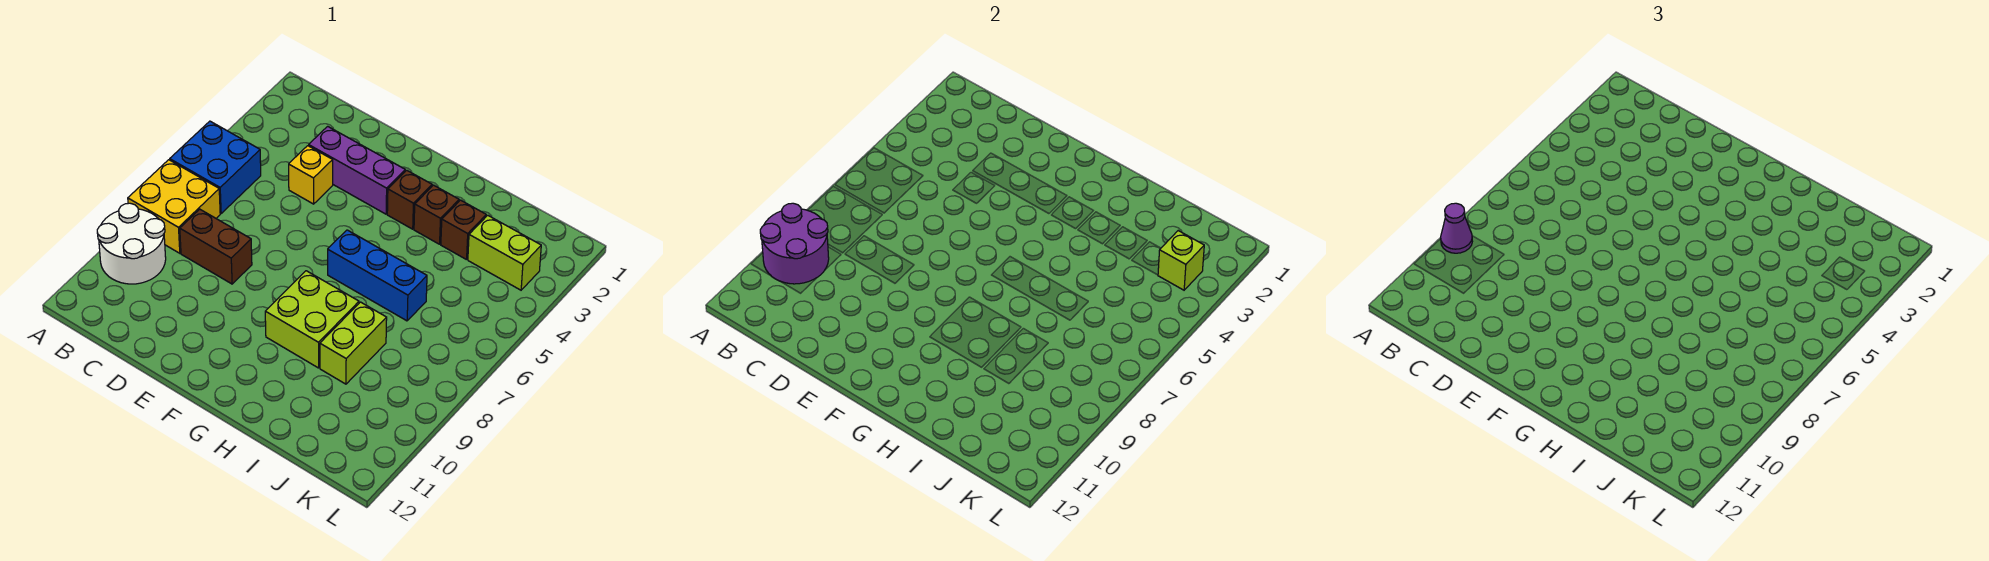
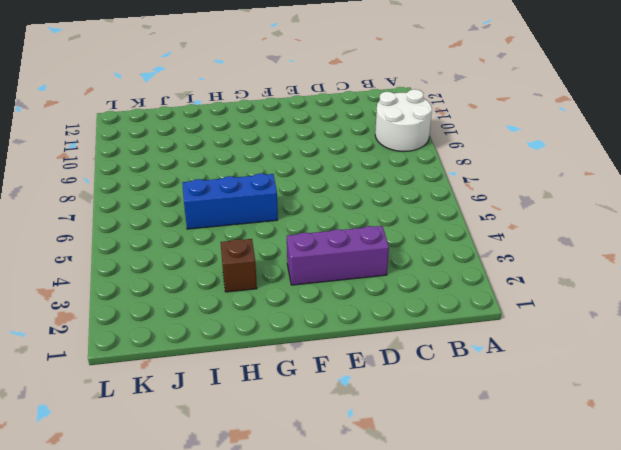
none -> blue brick A5:B6 level 1
none -> yellow brick A7:B8 level 1
none -> brown brick C8:D8 level 1

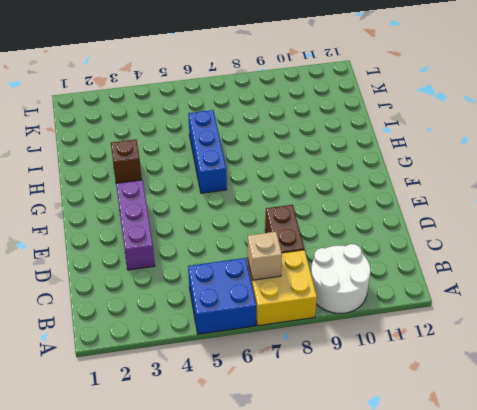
tan brick B7 level 2 -> none
none -> yellow brick D4 level 1
none -> brown brick G3 level 1
none -> lime brick G8:H9 level 1

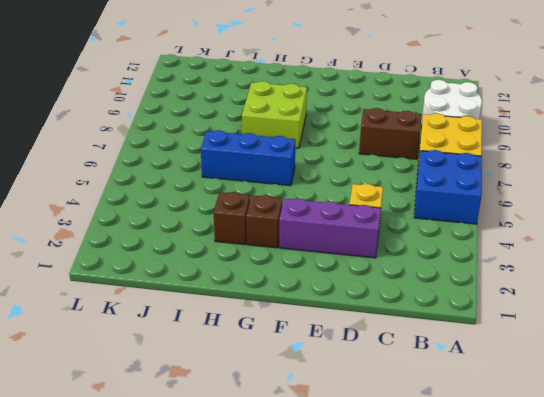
none -> brown brick I3 level 1
none -> lime brick I8:I9 level 1
none -> lime brick J3:K3 level 1

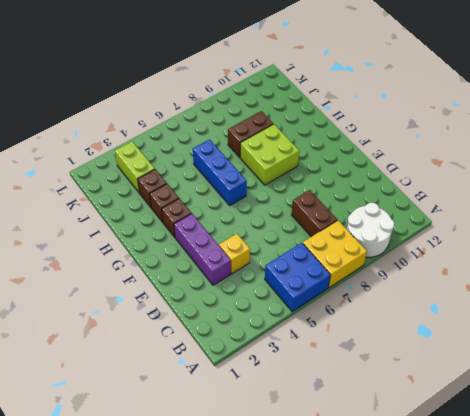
brown brick I8:I9 level 1 -> lime brick I8:I9 level 1
none -> purple round brick A9:B10 level 2
none -> lime brick K3 level 2
none -> purple cone A9 level 3

